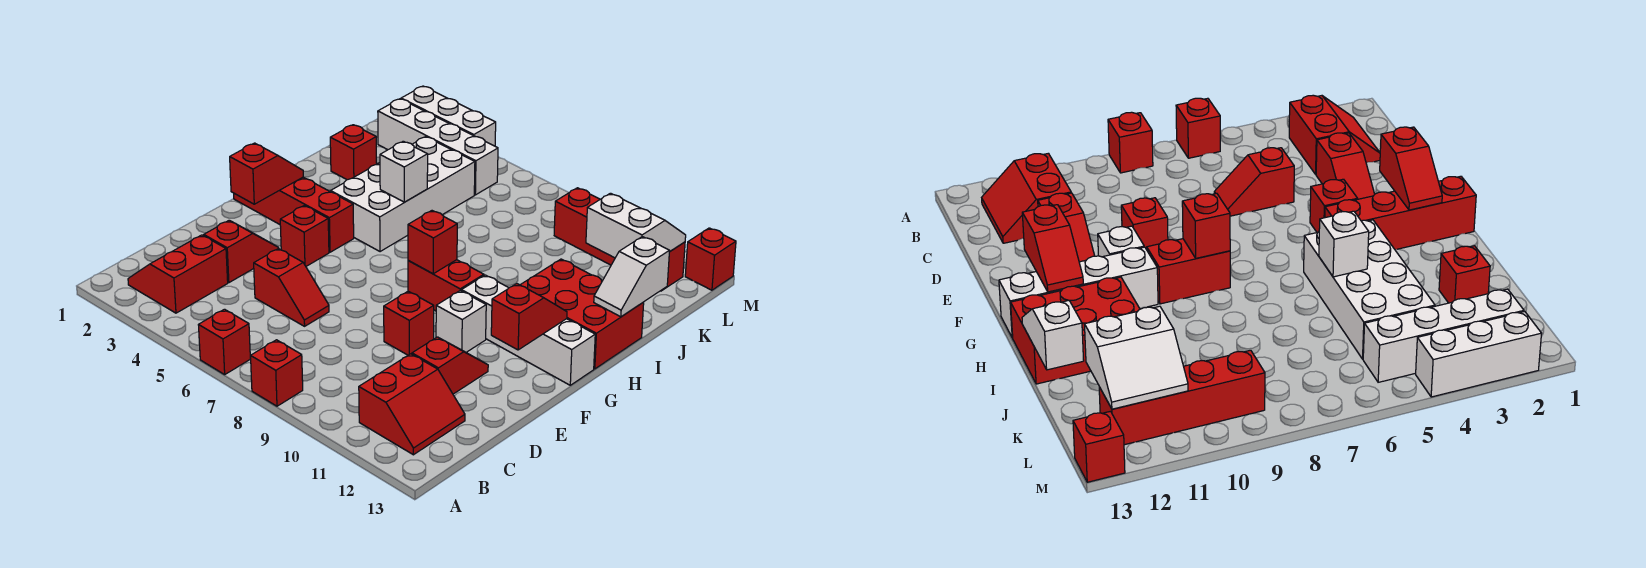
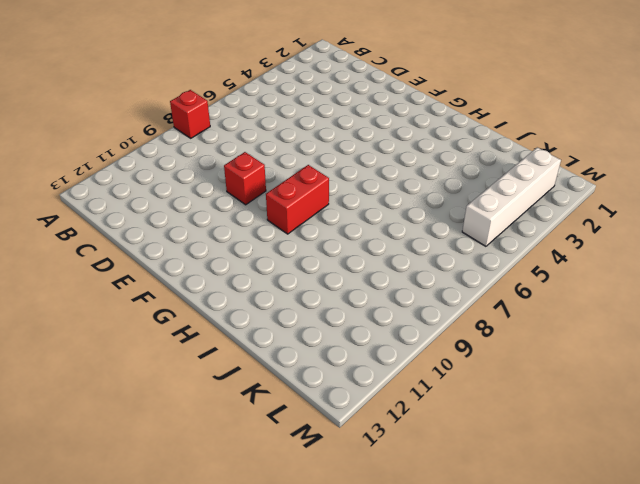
none -> red brick A6 level 1
none -> red slope B2:C3 level 1 top 3
none -> red slope B11:C12 level 1 top 11

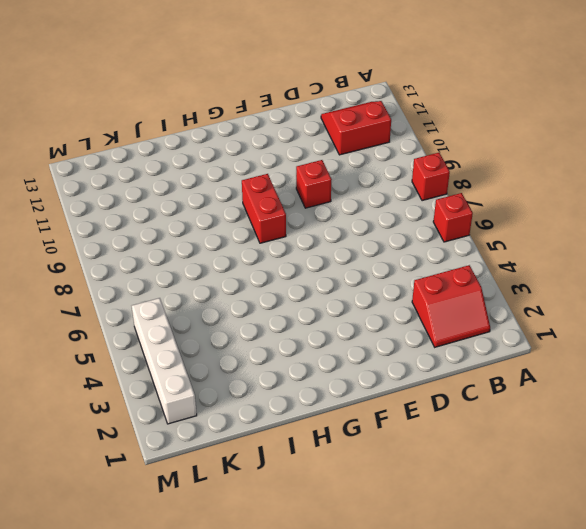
none -> red slope D3:E3 level 1 top D
none -> red slope D5:D6 level 1 top 5
none -> red slope D11:E11 level 1 top D

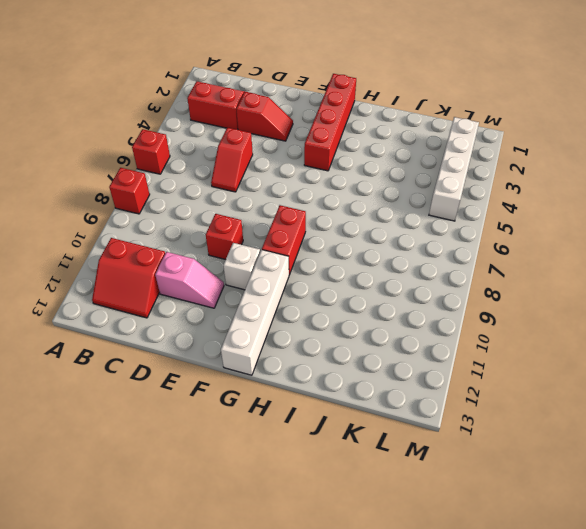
pink slope D11:E11 level 1 top D -> red slope D11:E11 level 1 top D
none -> red brick F4 level 1
none -> white brick H4:K5 level 1
none -> red brick H11:I13 level 1

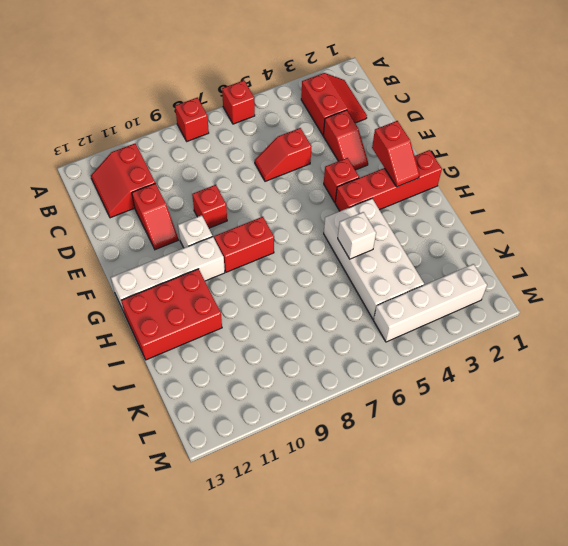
none -> red brick J2 level 1
none -> red brick L9:L12 level 1
none -> white brick M2:M4 level 1

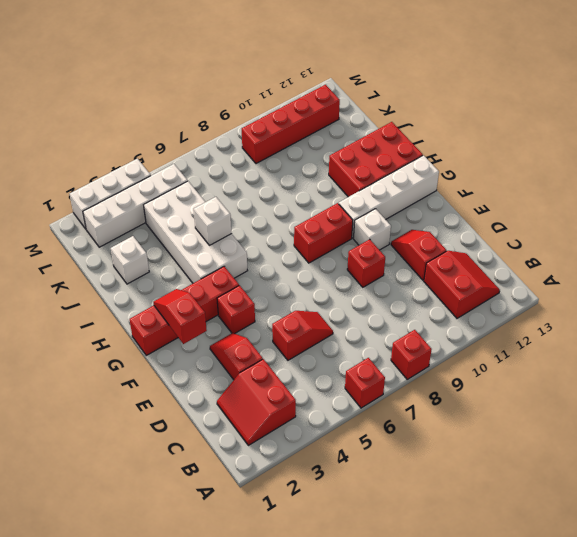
white brick J2 level 1 -> red brick J2 level 1
none -> red brick M13 level 1
none -> red slope F12:G12 level 2 top F
none -> red brick G8 level 2

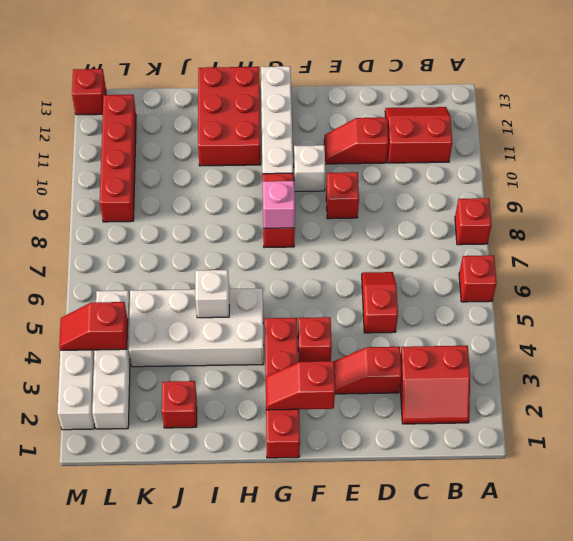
pink brick G8 level 2 -> red brick G8 level 2
red slope L4:M4 level 2 top L -> red slope F12:G12 level 2 top F
none -> white slope I13:J13 level 2 top J
none -> white slope K11:L12 level 2 top K

